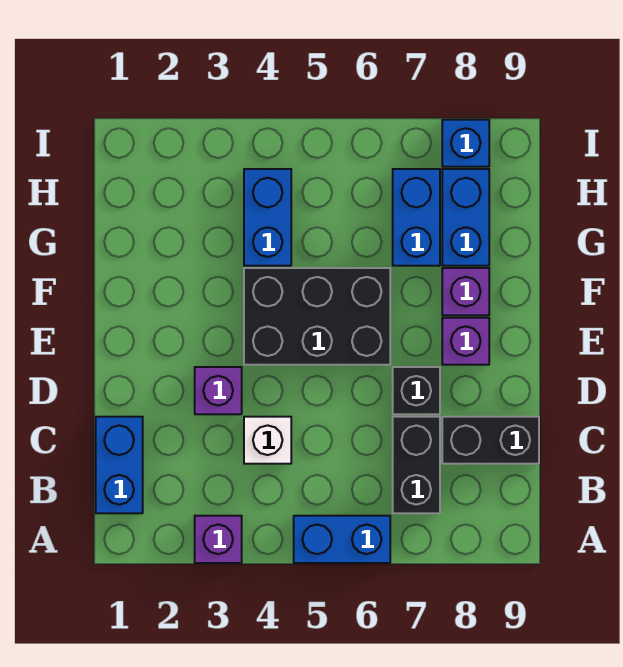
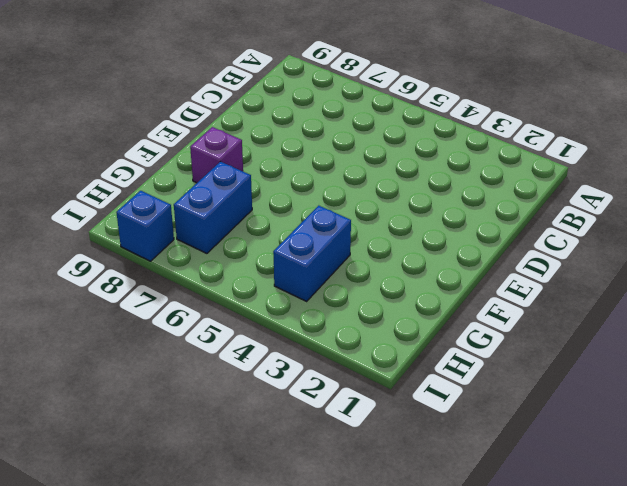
none -> purple brick A3 level 1
none -> blue brick A5:A6 level 1
none -> blue brick B1:C1 level 1

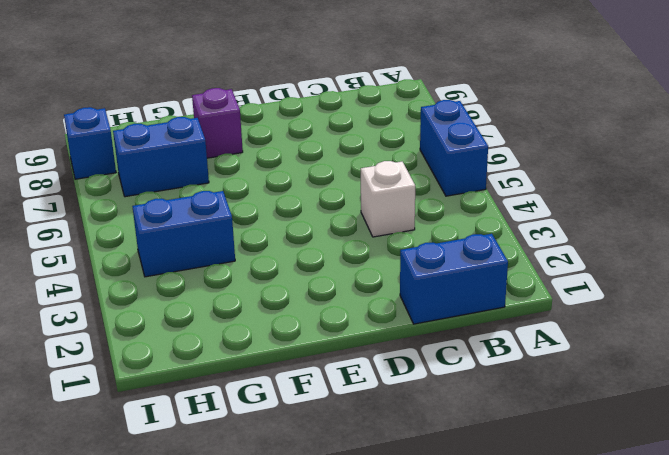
none -> purple brick A3 level 1
none -> black brick B7:C7 level 1
none -> black brick C8:C9 level 1

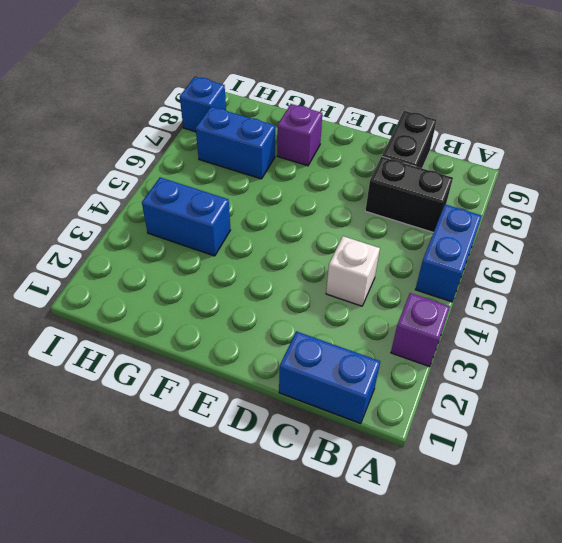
none -> purple brick D3 level 1
none -> black brick D7 level 1
none -> black brick E4:F6 level 1

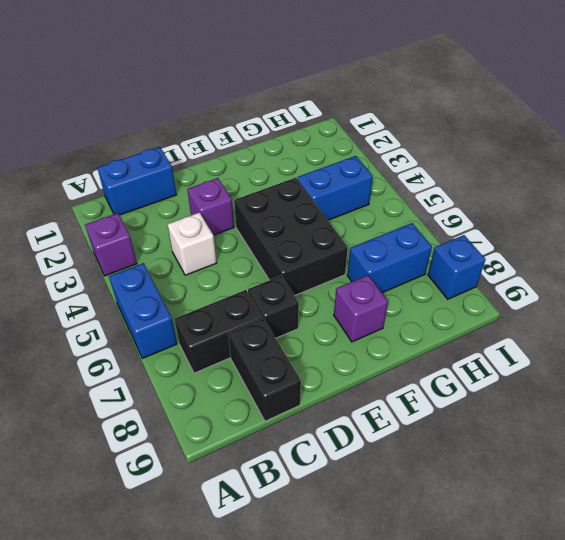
none -> purple brick E8 level 1
none -> blue brick G8:H8 level 1

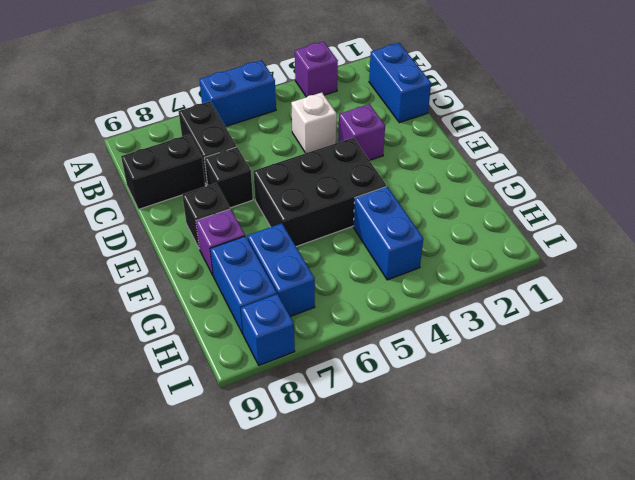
black brick E8 level 1 -> purple brick E8 level 1

